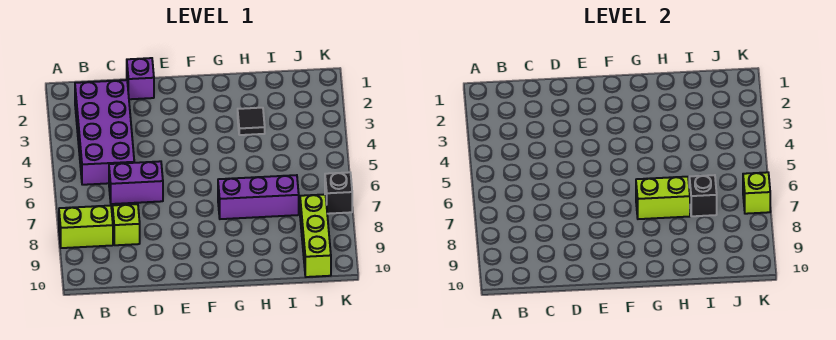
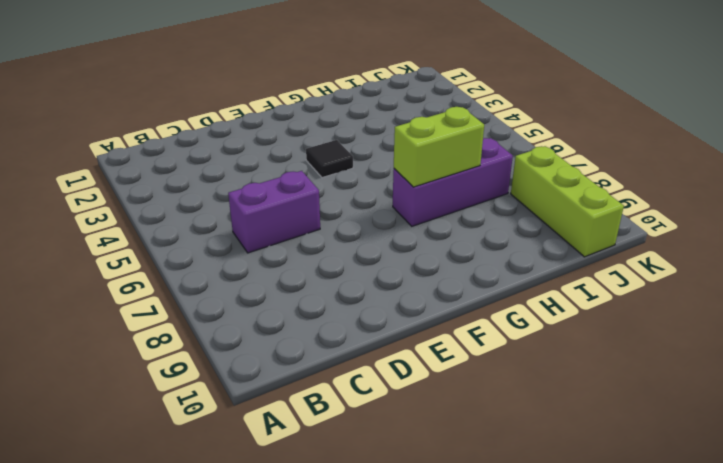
black tile F4 level 1 -> black tile H3 level 1
none -> lime brick A8:B8 level 1
none -> purple brick B2:C5 level 1
none -> lime brick C8 level 1

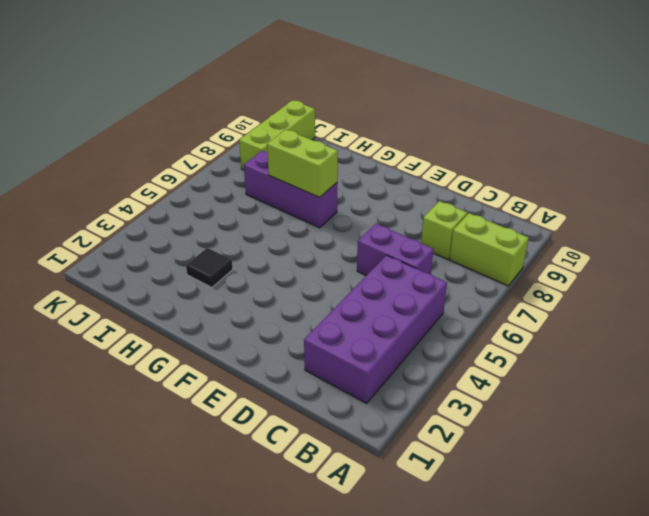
none -> purple brick D1 level 1
none -> black brick K7 level 1
none -> black brick I7 level 2

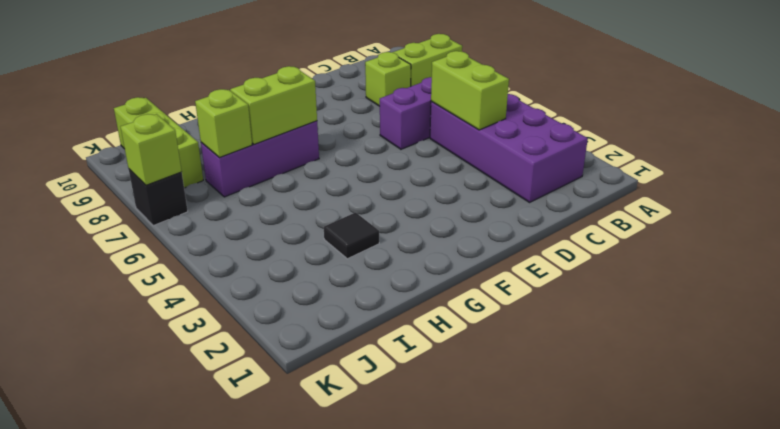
lime brick C4:C5 level 2 -> none
lime brick I7 level 2 -> black brick I7 level 2
none -> purple brick D1 level 1

